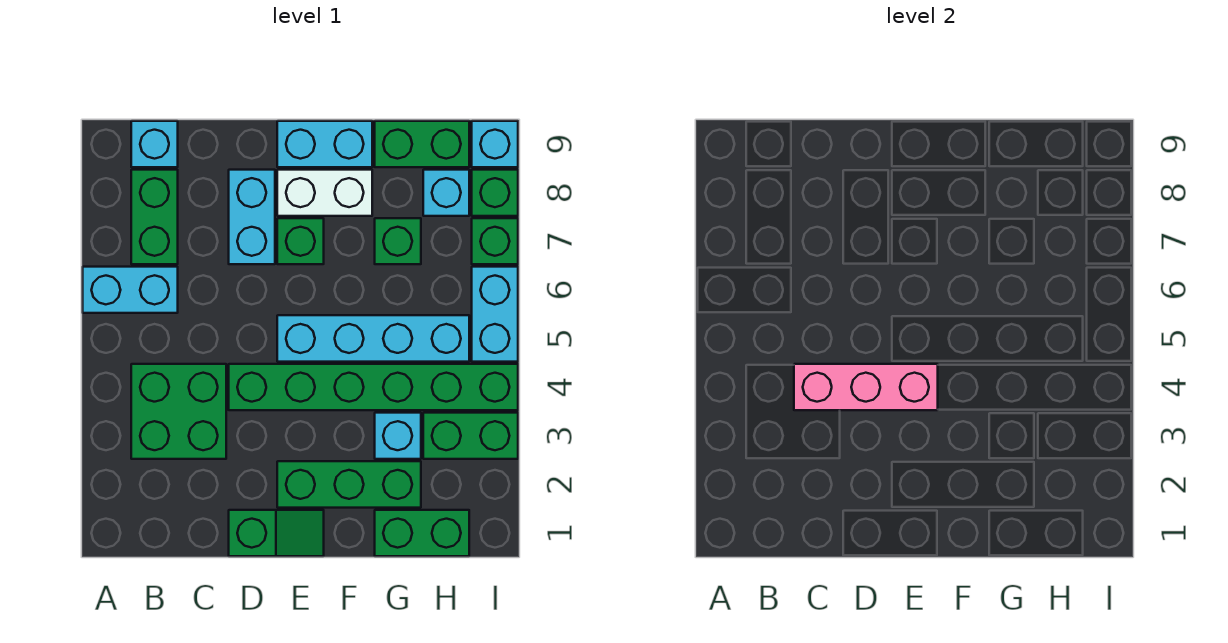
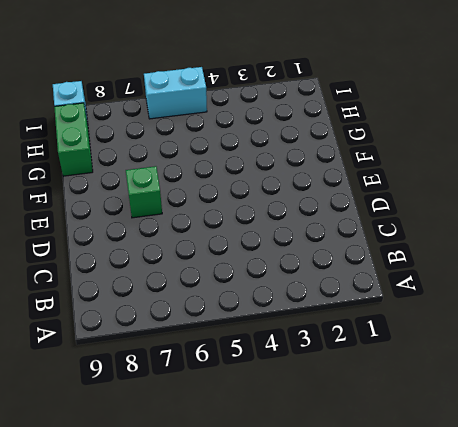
none -> cyan brick A6:B6 level 1
none -> green brick B3:C4 level 1
none -> green brick B7:B8 level 1

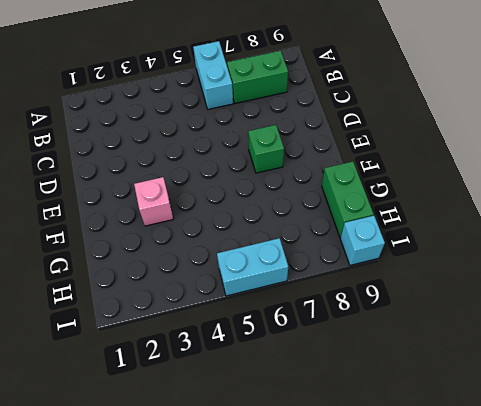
pink brick F3 level 1 -> none
none -> green brick B3:C4 level 1
none -> cyan brick B9 level 1
none -> green slope D1:E1 level 1 top D

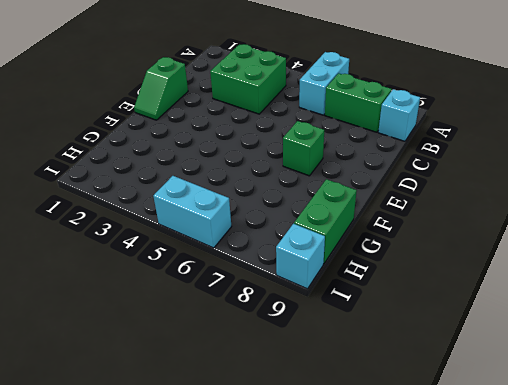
none -> green brick D4:I4 level 1
none -> cyan brick D7:D8 level 1
none -> green brick E2:G2 level 1

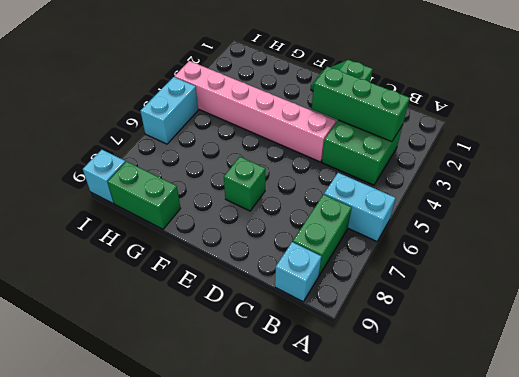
green brick B3:D3 level 2 -> green brick E2:G2 level 1
pink brick D4:I4 level 1 -> green brick D4:I4 level 1
none -> cyan brick D7:D8 level 1
none -> cyan brick E5:H5 level 1
none -> white brick E8:F8 level 1

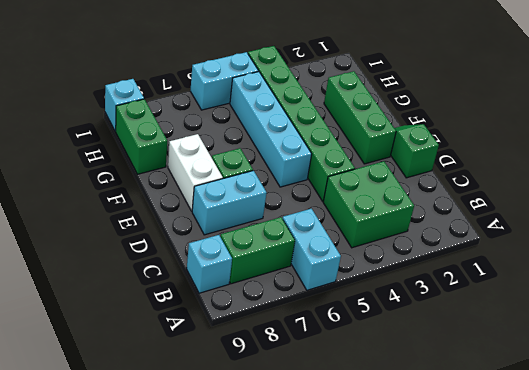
none -> cyan brick E9:F9 level 1
none -> green brick G1:H1 level 1
none -> cyan brick G3 level 1

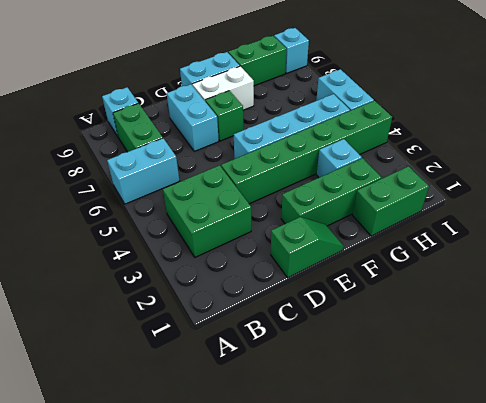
none -> green brick G7 level 1
none -> green brick H3:I3 level 1
none -> cyan brick H8 level 1

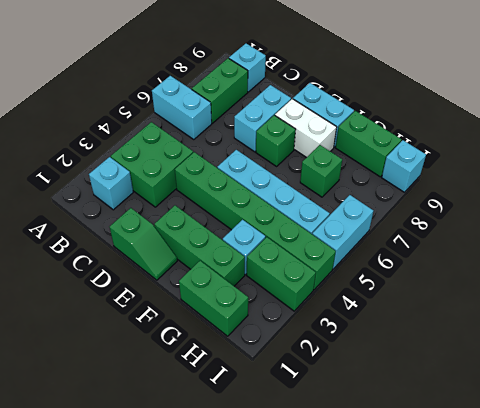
cyan brick B2 level 1 -> cyan brick H8 level 1
none -> green brick I7 level 1
none -> green brick I8 level 1
none -> pink brick C4:E4 level 2

